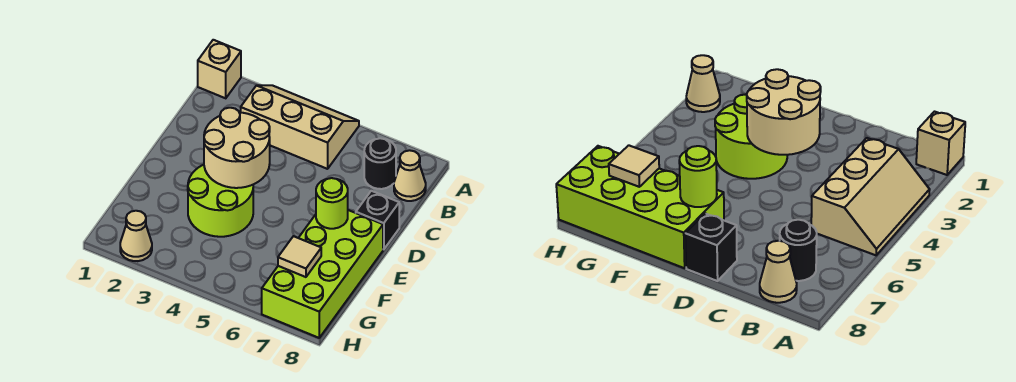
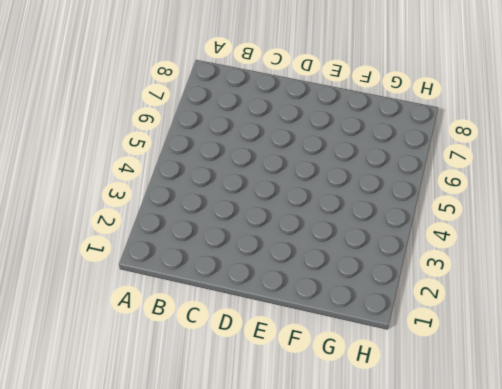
none -> tan brick A1 level 1
none -> tan slope A3:B5 level 1 top B

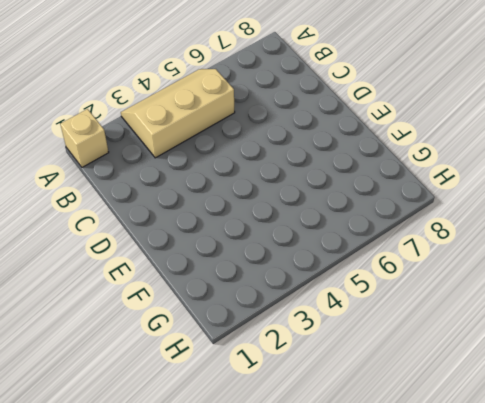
none -> black round brick B7 level 1
none -> tan cone B8 level 1

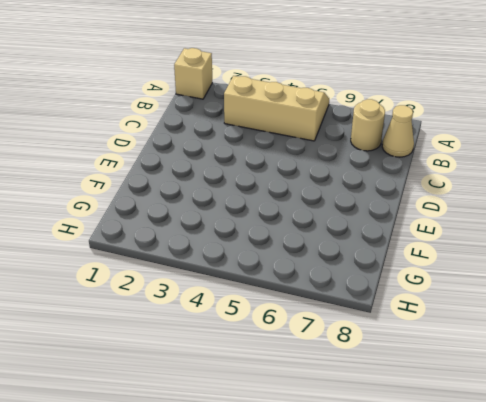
tan round brick B7 level 1 -> black round brick B7 level 1
none -> black brick D8 level 1
none -> lime round brick E3:F4 level 1

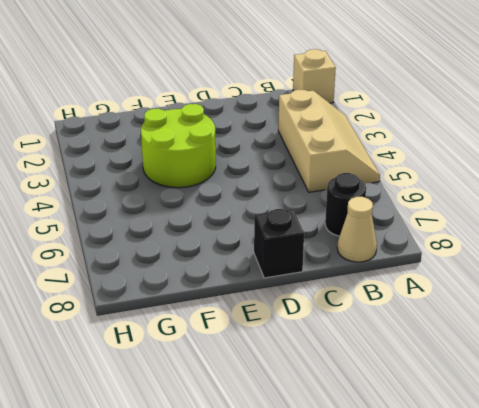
none -> lime brick E7:H8 level 1
none -> tan cone H2 level 1

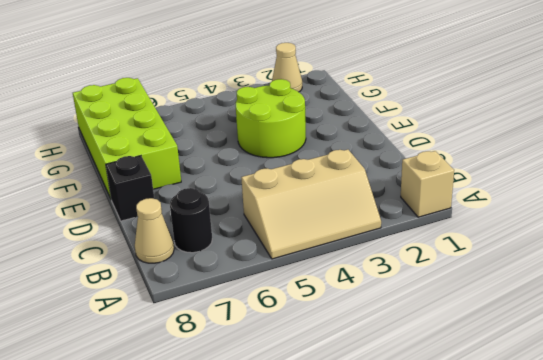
none -> tan round brick D3:E4 level 2
none -> lime round brick E7 level 2

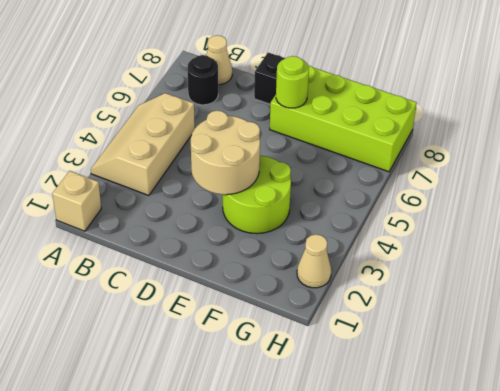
none -> tan tile G7 level 2

